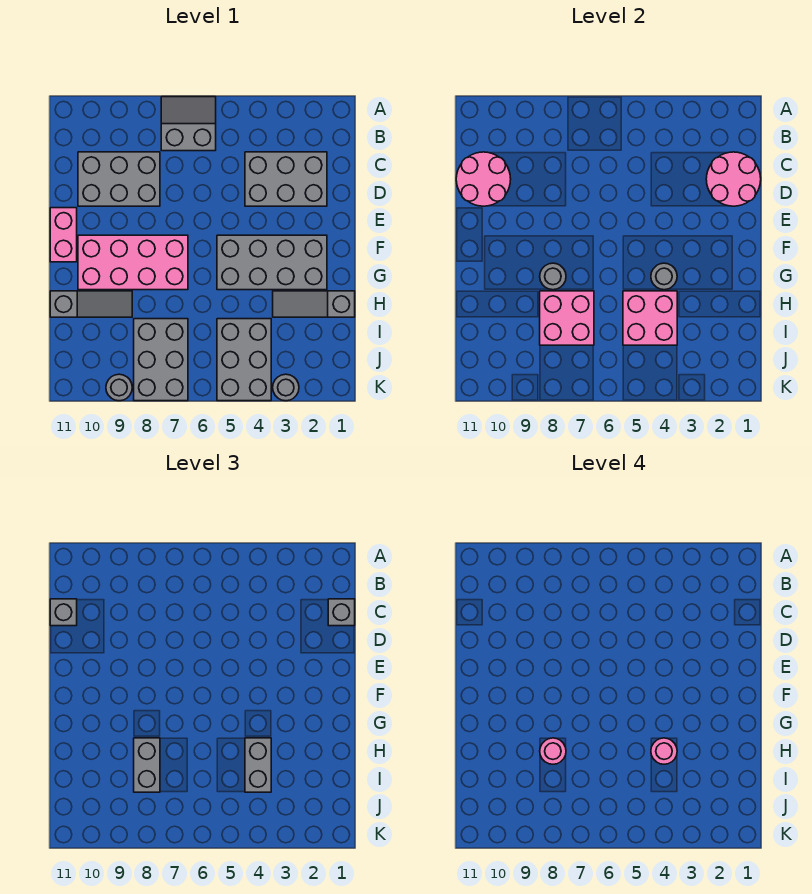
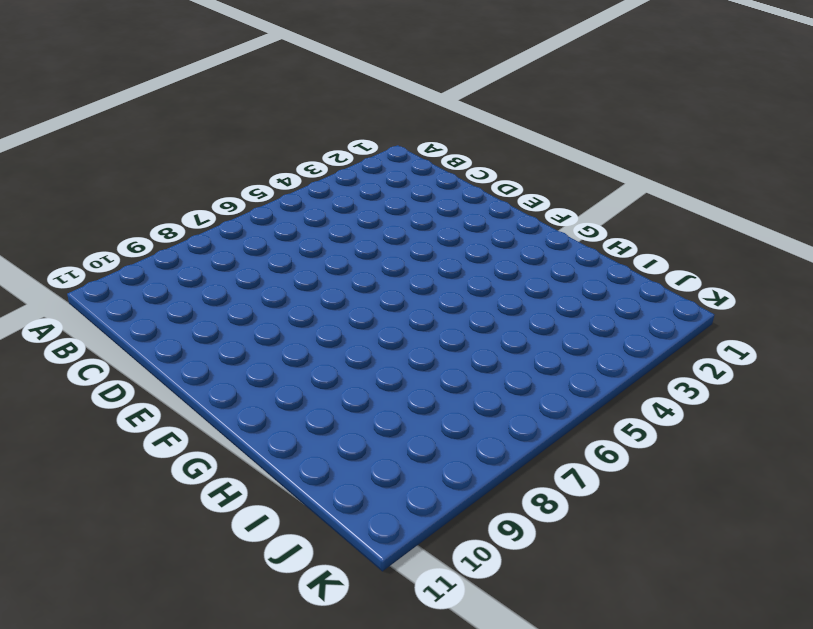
none -> grey slope A6:B7 level 1 top B
none -> grey brick C2:D4 level 1
none -> grey brick C8:D10 level 1

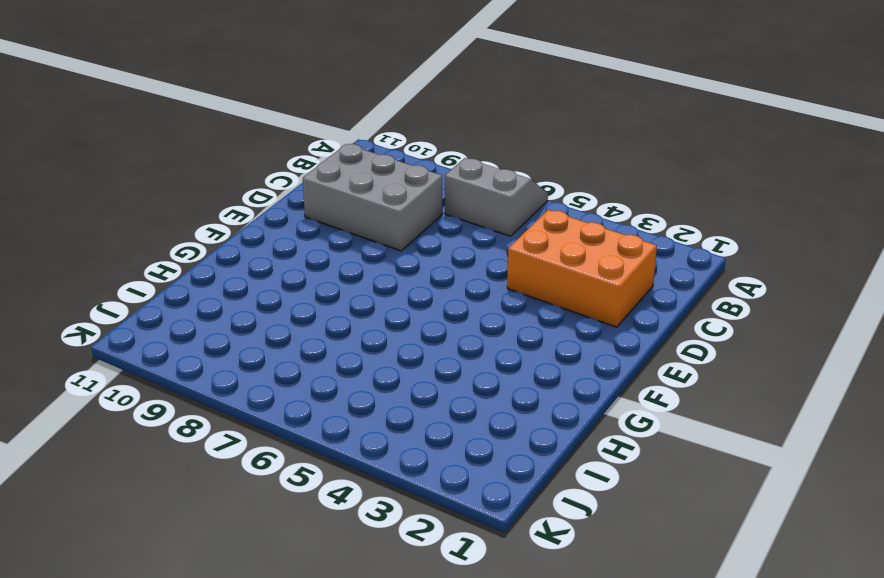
orange brick C2:D4 level 1 -> grey brick C2:D4 level 1
none -> pink brick E11:F11 level 1
none -> grey brick F2:G5 level 1
none -> pink brick F7:G10 level 1

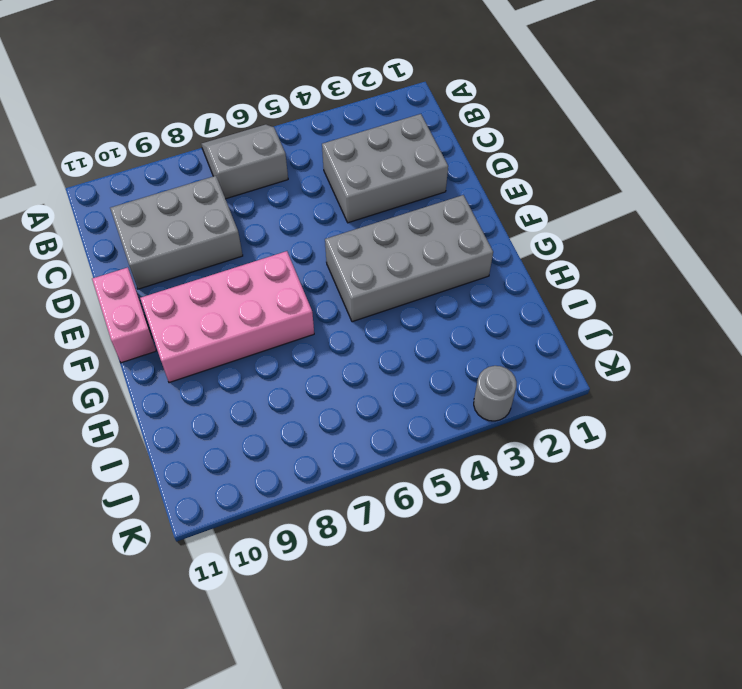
none -> grey slope H1:H3 level 1 top 1
none -> grey slope H9:H11 level 1 top 11
none -> grey brick I4:K5 level 1

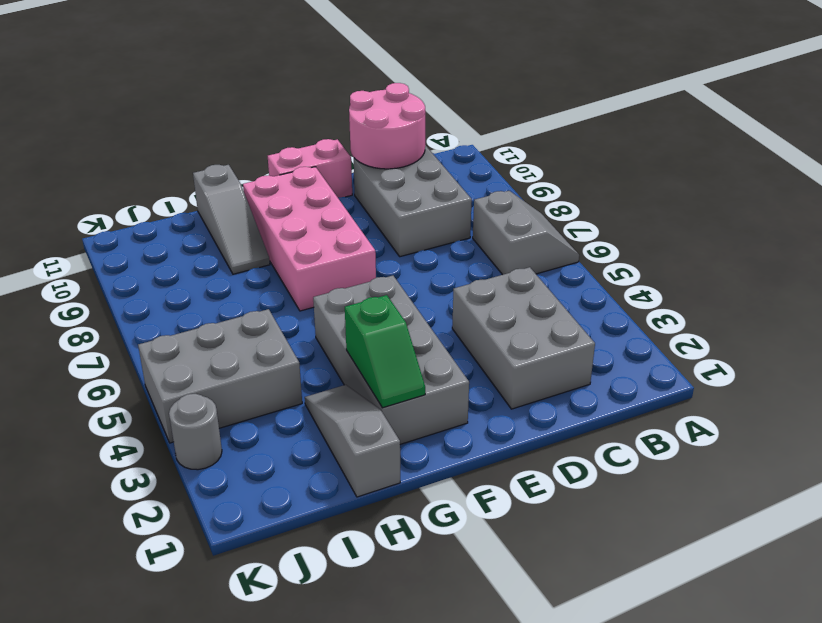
green slope G2:G3 level 2 top 3 -> none
none -> grey brick I7:K8 level 1
none -> grey round brick K9 level 1
none -> pink round brick C1:D2 level 2

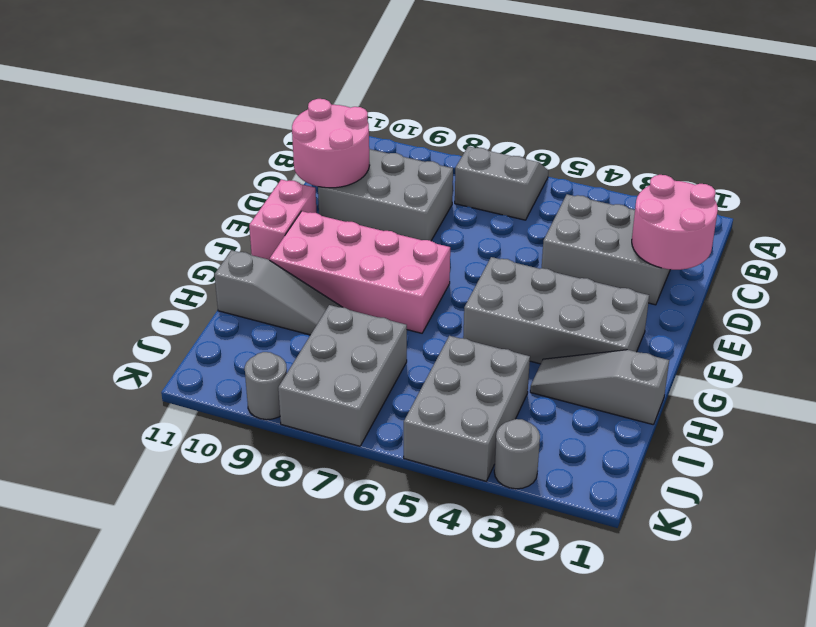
none -> grey round brick G4 level 2
none -> grey round brick G8 level 2
none -> pink brick H4:I5 level 2

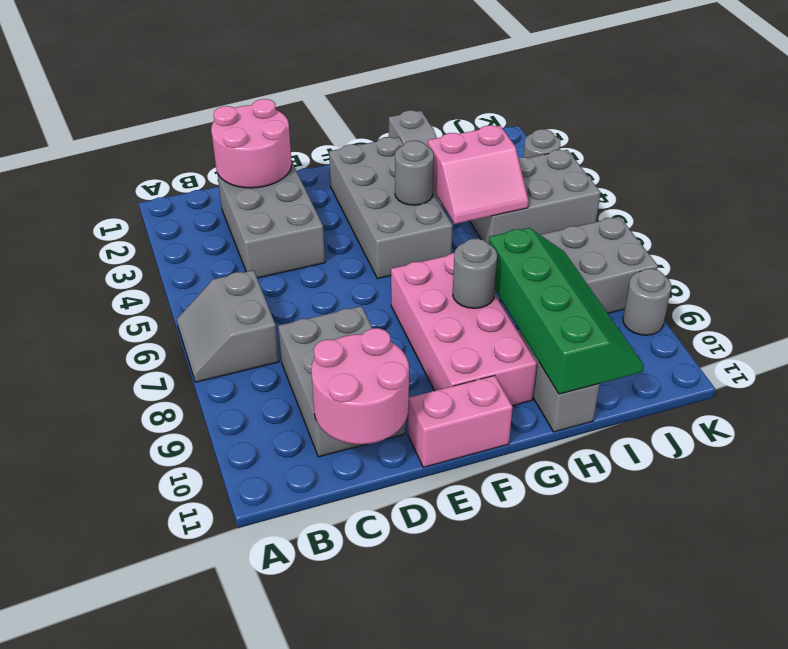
pink slope H4:I5 level 2 top 4 -> pink brick H4:I5 level 2
green slope H8:I11 level 2 top H -> pink brick H7:I8 level 2
none -> grey brick C1 level 3
none -> grey brick C11 level 3
none -> grey brick H4:I4 level 3

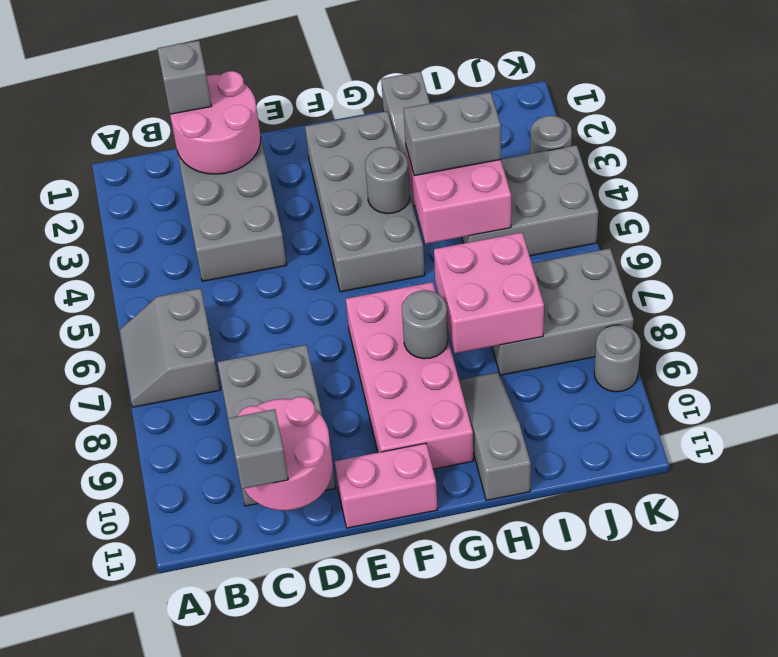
none -> grey brick H8:I8 level 3
none -> pink round brick H4 level 4
none -> pink round brick H8 level 4

